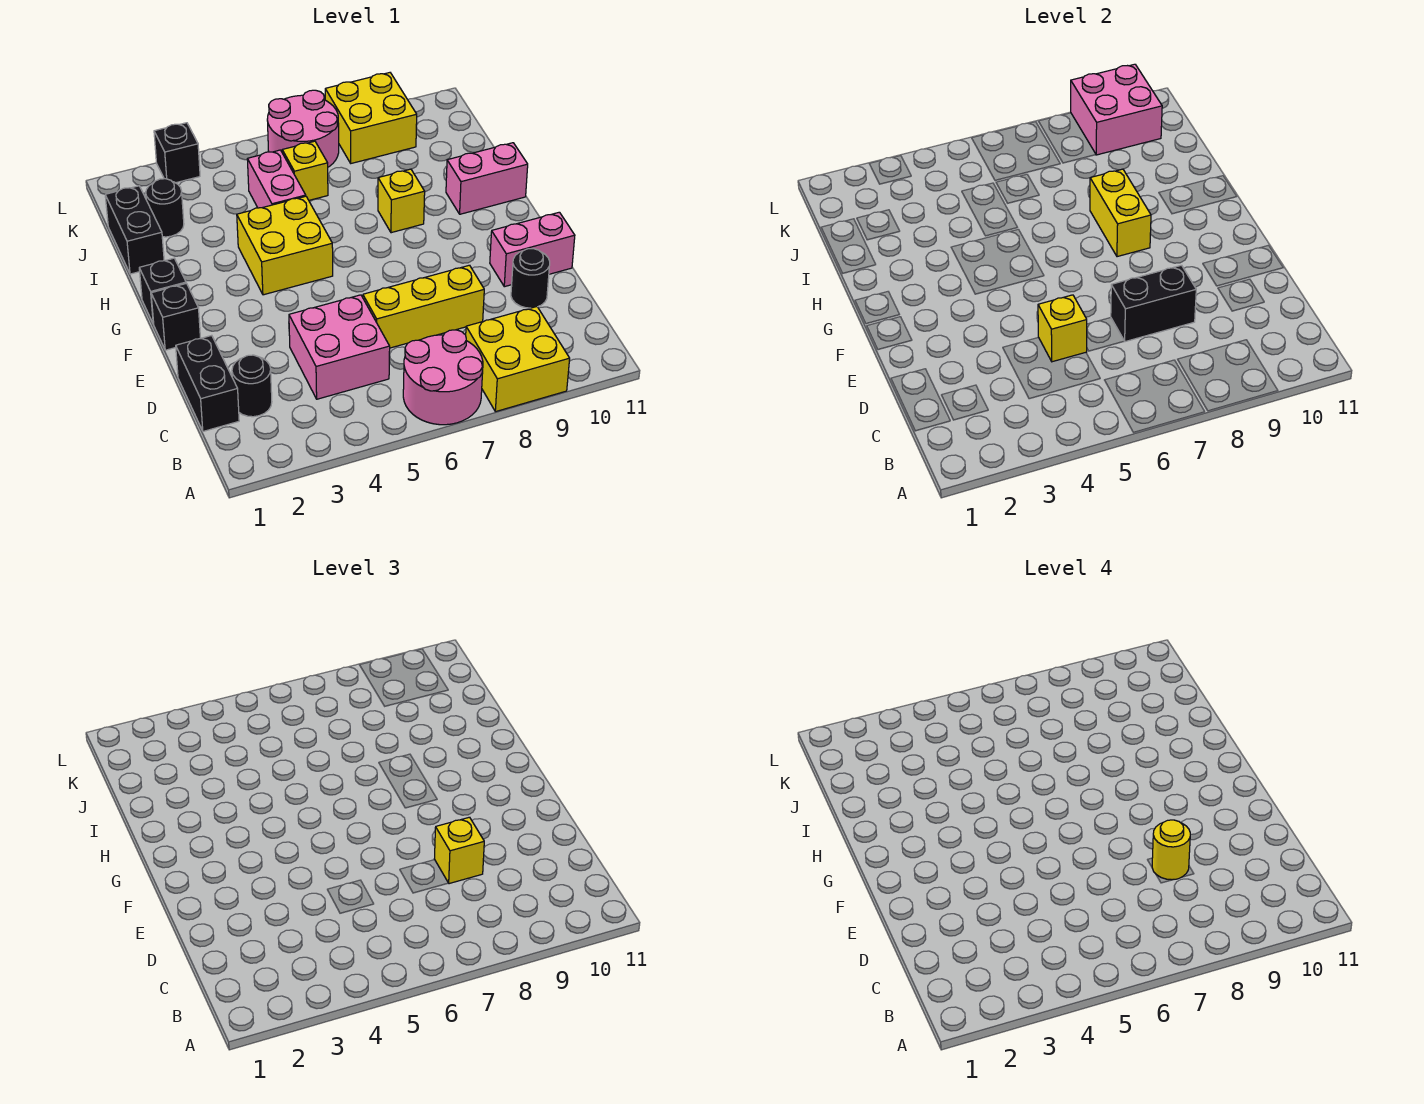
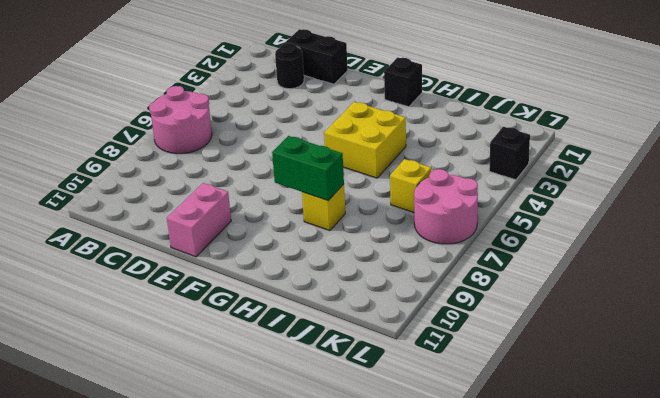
green brick G8:H8 level 2 -> yellow brick G8:H8 level 2
none -> yellow brick A8:B9 level 1
none -> pink brick C4:D5 level 1
none -> yellow brick D6:D8 level 1

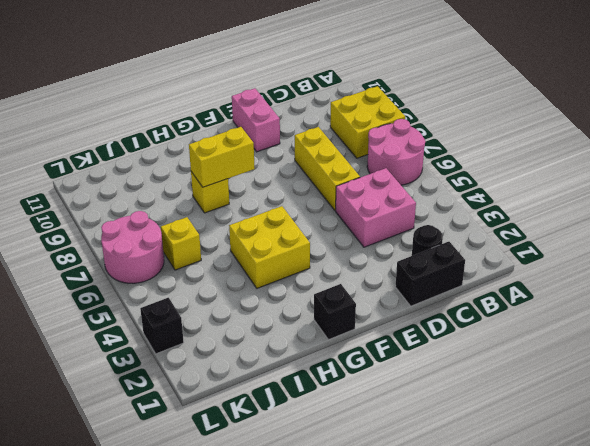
none -> black round brick D10 level 1
none -> black brick F1 level 1
none -> pink brick H10:H11 level 1

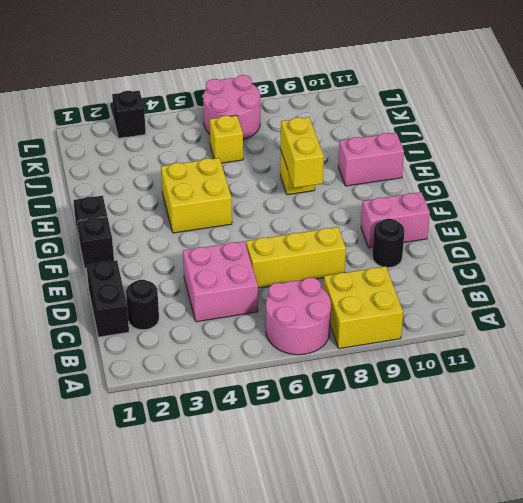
none -> black brick I1:J1 level 1
none -> pink brick I5:J5 level 1
none -> black round brick J2 level 1

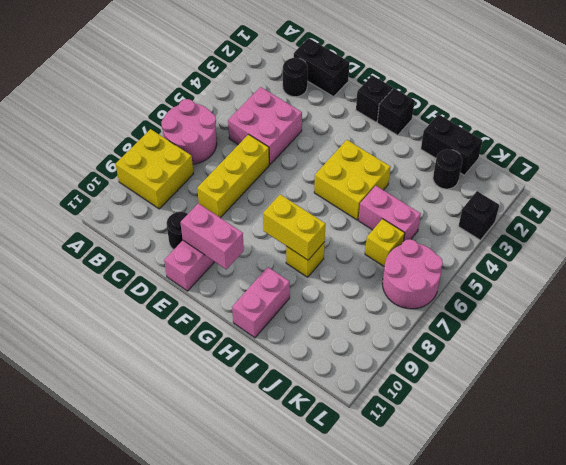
pink brick E10:F10 level 2 -> none
none -> yellow brick K8:L9 level 1
none -> yellow brick D5 level 2
none -> black brick D7:D8 level 2

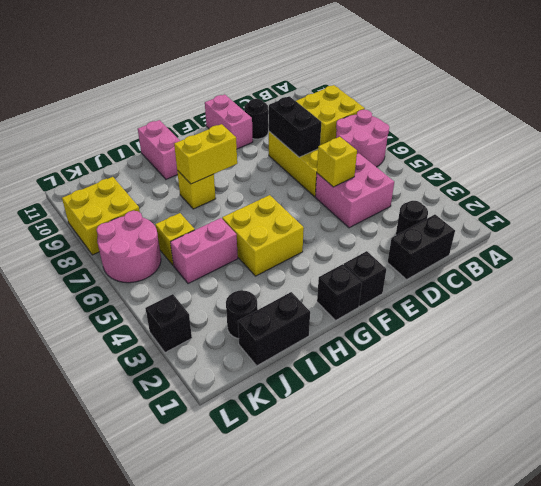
none -> pink brick K9:L10 level 2
none -> yellow brick D8 level 3
none -> yellow round brick D8 level 4

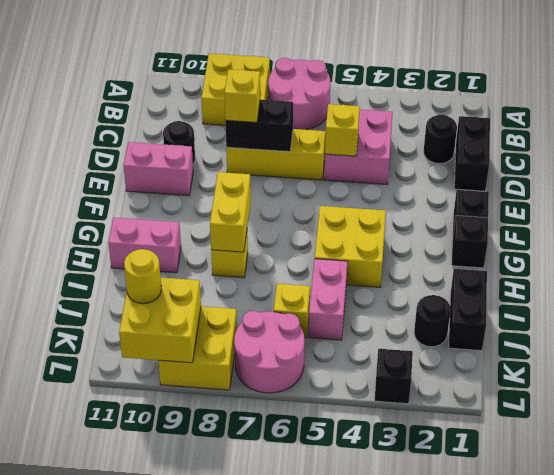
yellow brick K9:L10 level 2 -> pink brick K9:L10 level 2
yellow round brick K10 level 3 -> yellow round brick D8 level 4

